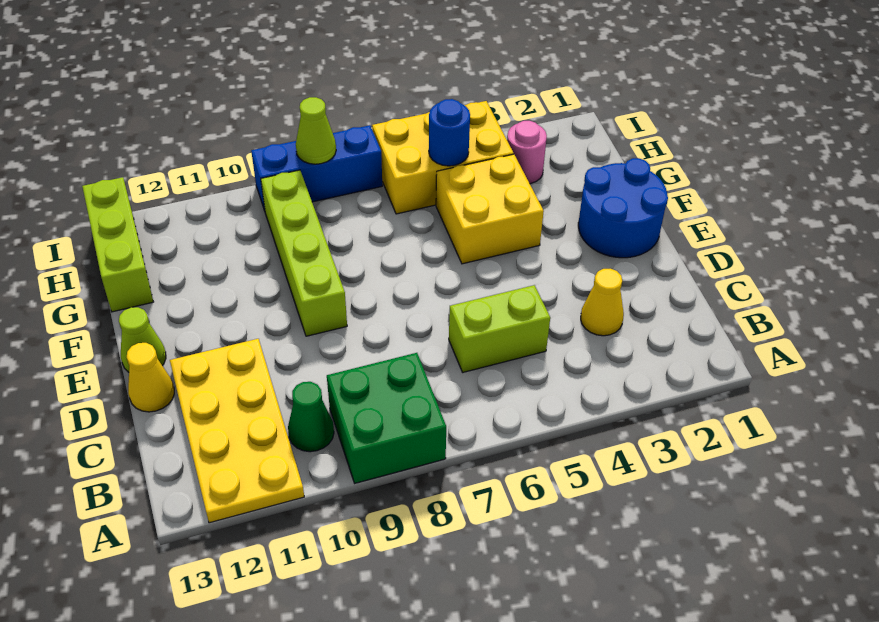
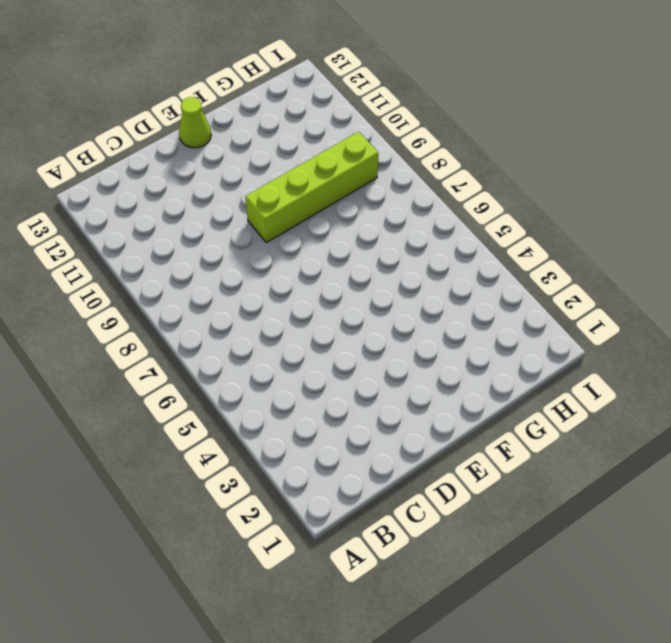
none -> green brick A8:B9 level 1
none -> yellow plate A11:D12 level 1
none -> green cone B10 level 1

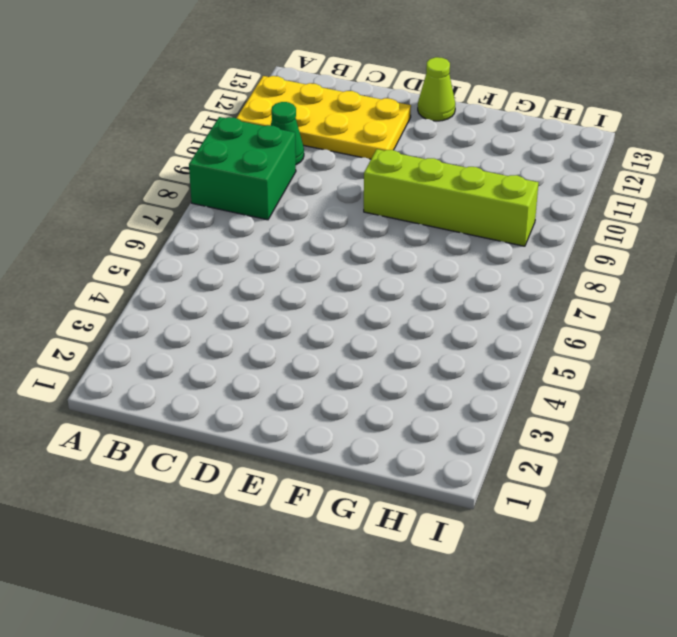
none -> yellow cone C3 level 1
none -> lime brick C5:C6 level 1
none -> yellow cone D13 level 1

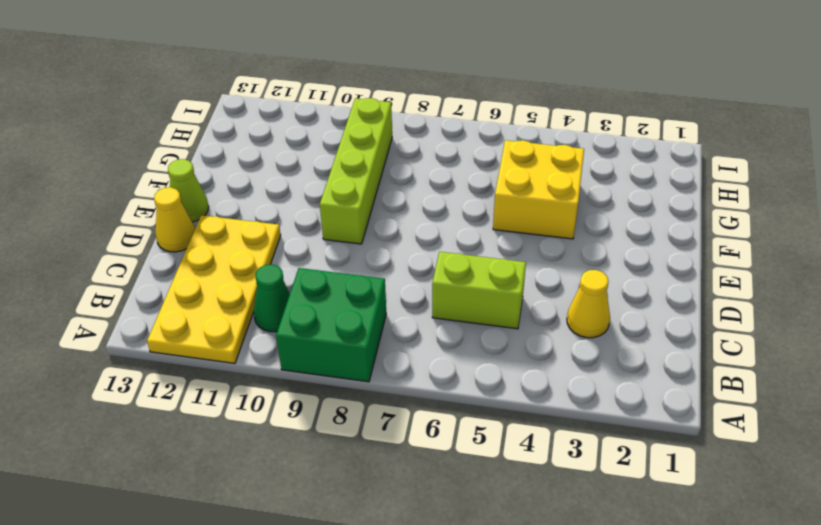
none -> blue round brick E1:F2 level 1
none -> lime brick G13:I13 level 1
none -> pink round brick H3 level 1

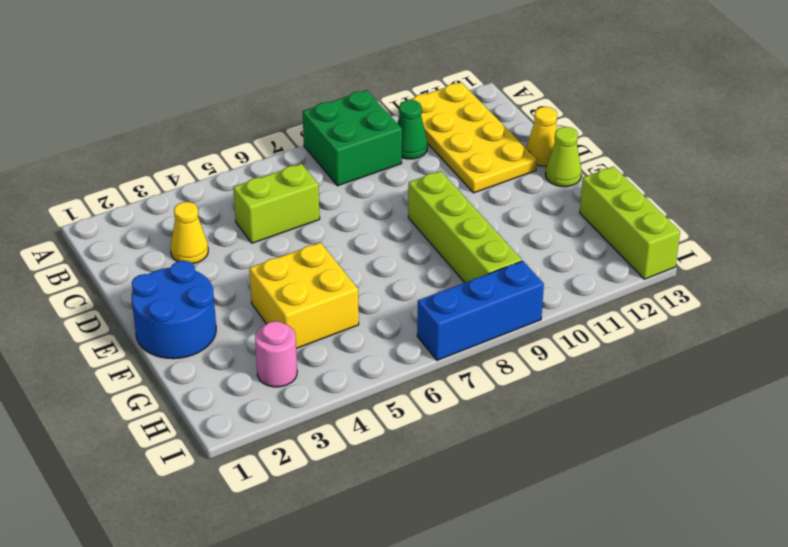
none -> yellow brick H4:I6 level 1
none -> blue round brick H5 level 2
none -> lime cone I8 level 2

